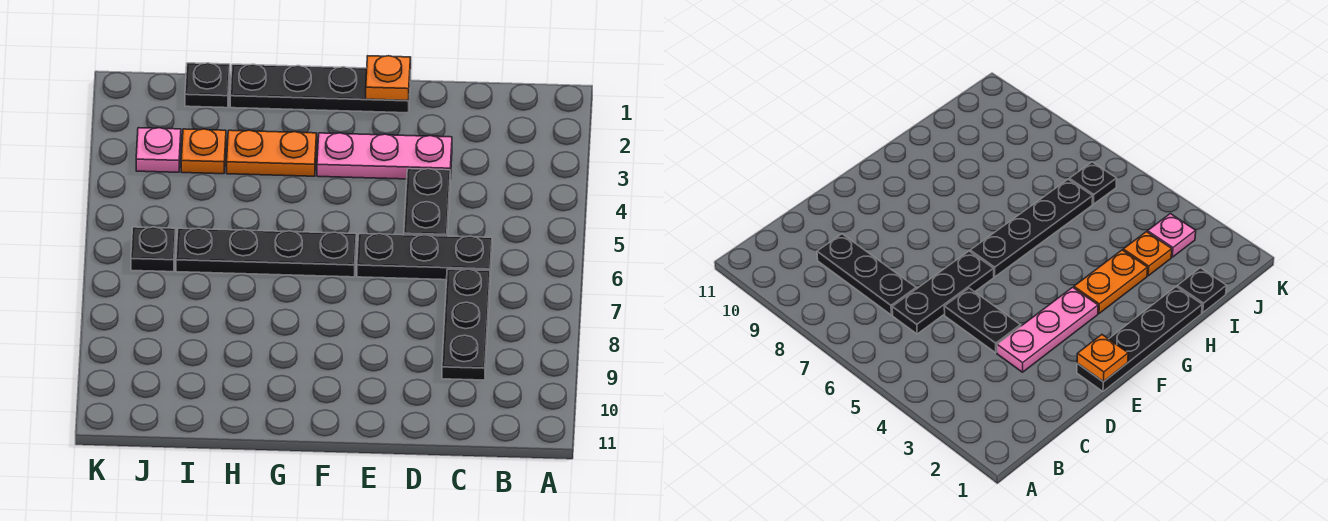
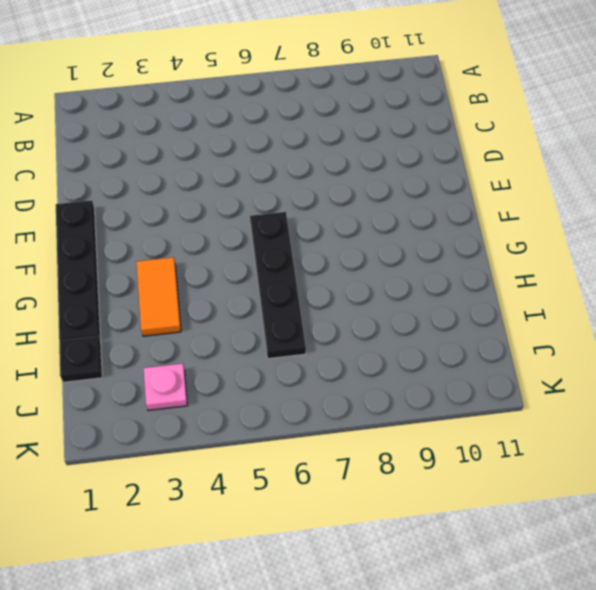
orange tile G3:H3 level 1 -> orange plate G3:H3 level 1
none -> black plate C6:E6 level 1
none -> black plate C7:C9 level 1
none -> pink plate D3:F3 level 1

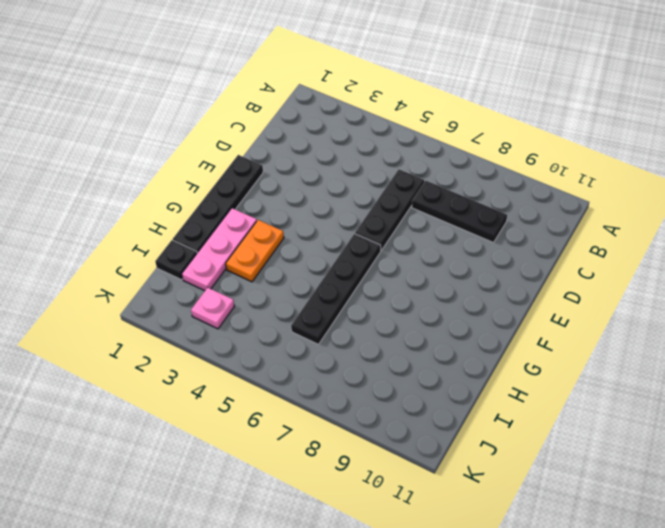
pink plate G2:I2 level 1 -> pink plate D3:F3 level 1
none -> black plate D4:D5 level 1
none -> orange plate I3 level 1
none -> black plate J6 level 1

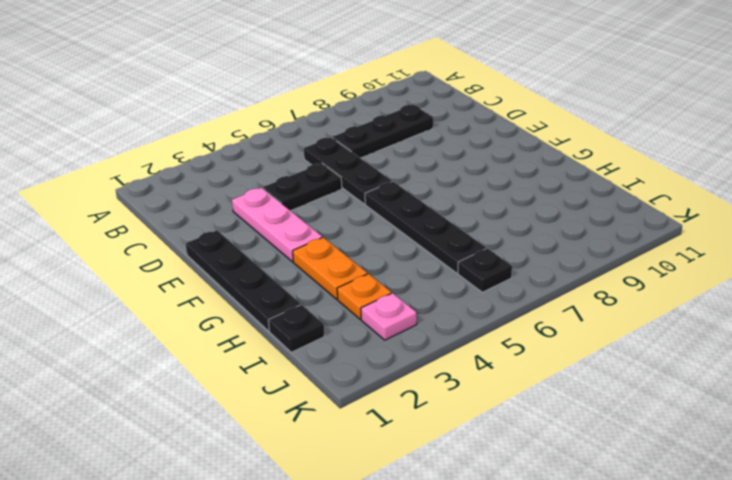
none -> orange plate E1 level 2

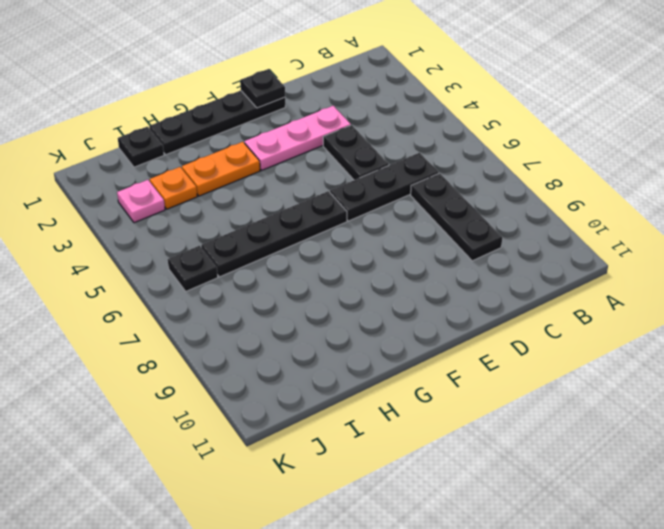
black plate E1 level 2 -> orange plate E1 level 2

